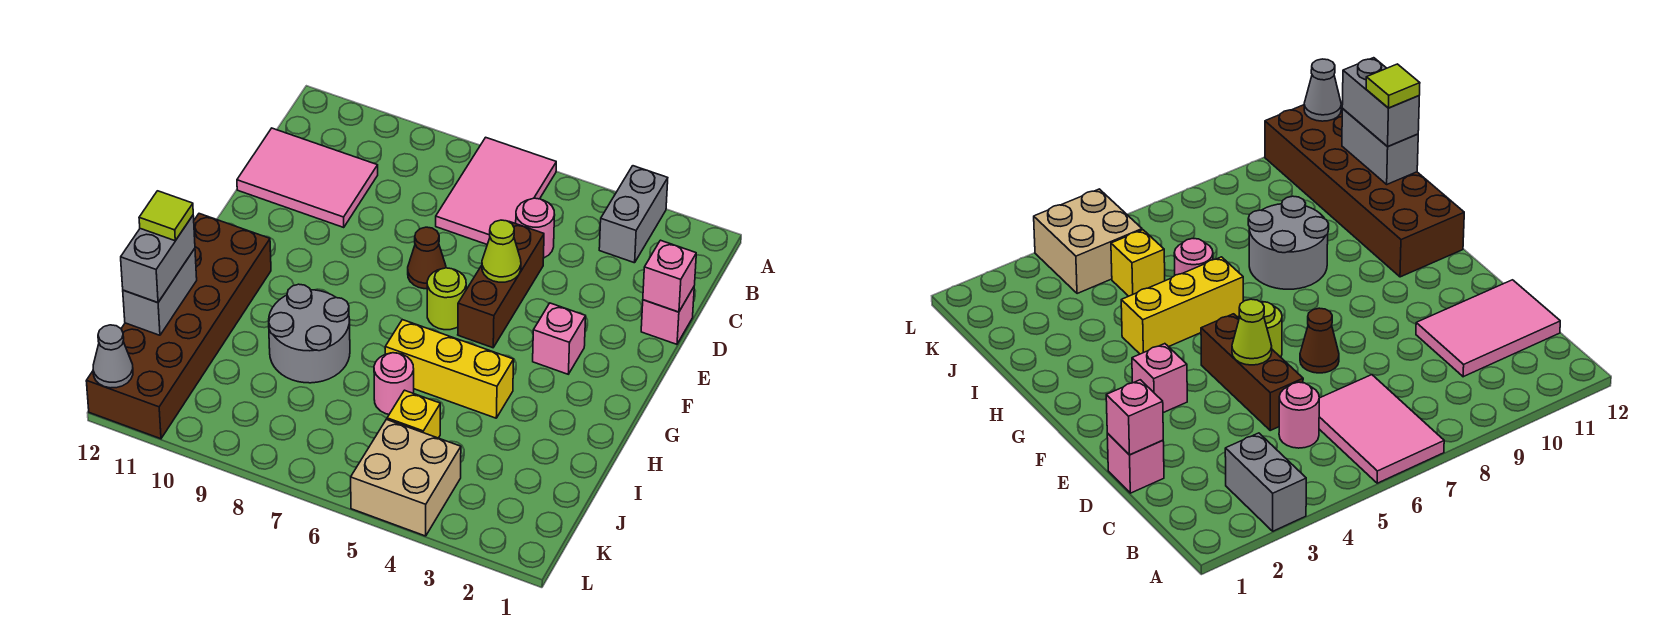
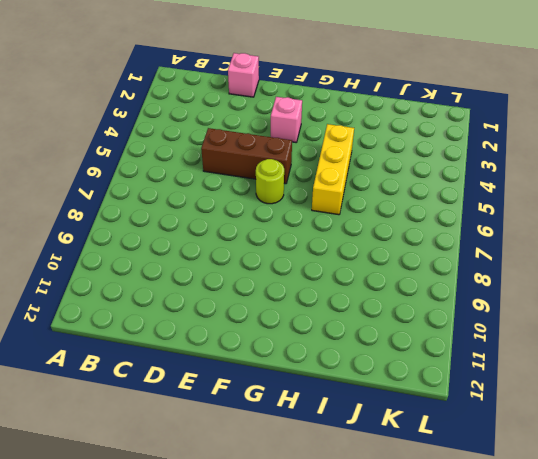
none -> grey brick A3:B3 level 1
none -> pink tile A6:C7 level 1
none -> pink round brick C5 level 1

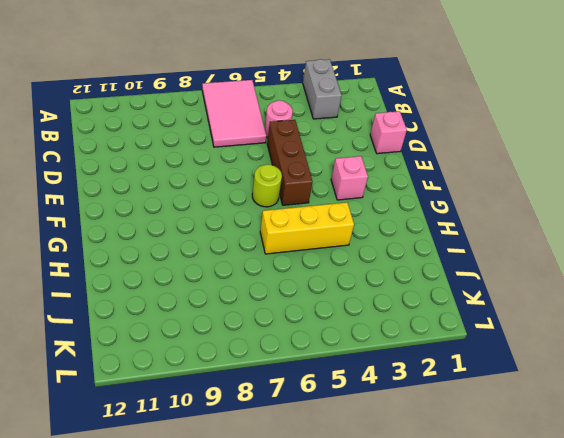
none -> pink tile C10:D12 level 1
none -> brown cone E7 level 1
none -> brown brick G11:L12 level 1

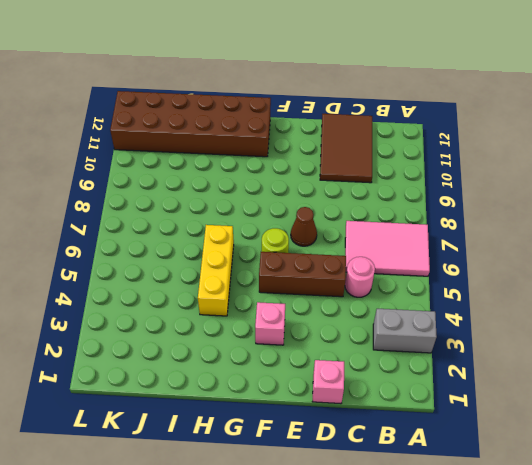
brown tile C10:D12 level 1 -> pink tile C10:D12 level 1
none -> grey round brick H8:I9 level 1
none -> pink round brick I6 level 1
none -> yellow brick J5 level 1

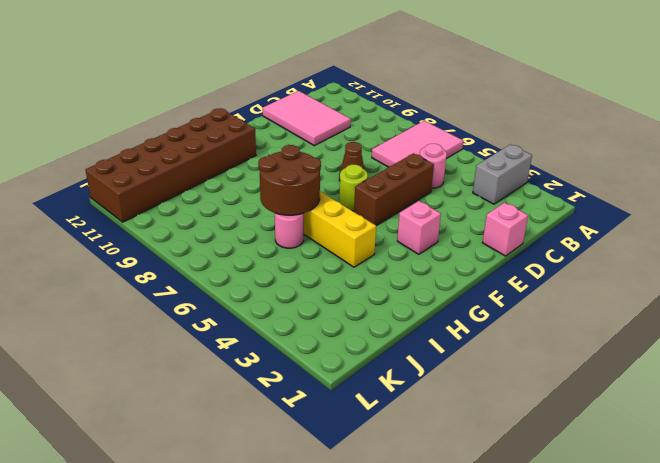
brown round brick H6:I7 level 2 -> none
none -> grey round brick H8:I9 level 1
none -> yellow brick J5 level 1
none -> tan brick K4:L5 level 1

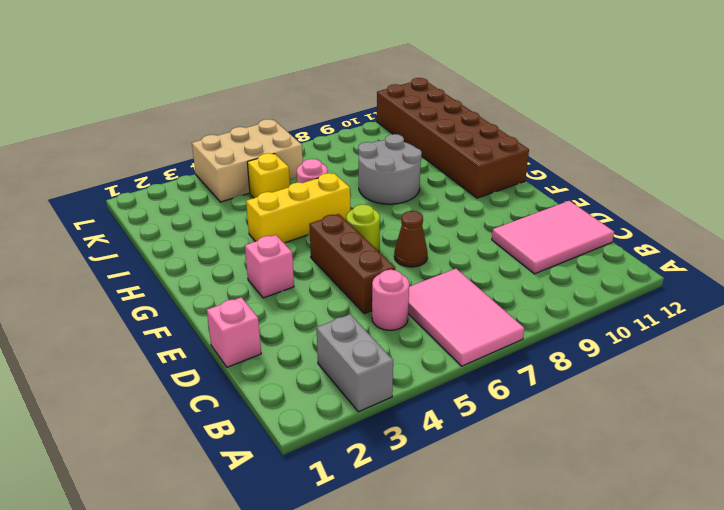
tan brick K4:L6 level 1 -> tan brick K4:L5 level 1
none -> pink brick D1 level 2
none -> lime cone E5 level 2
none -> grey brick I12:J12 level 2

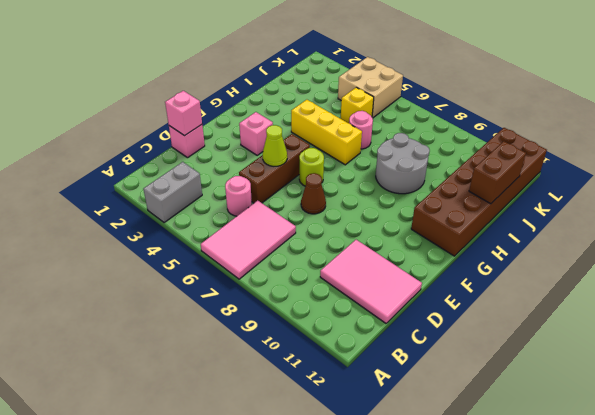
brown brick I12:J12 level 2 -> grey brick I12:J12 level 2
none -> grey cone L12 level 2
none -> grey brick I12:J12 level 3
none -> lime tile I12 level 4

